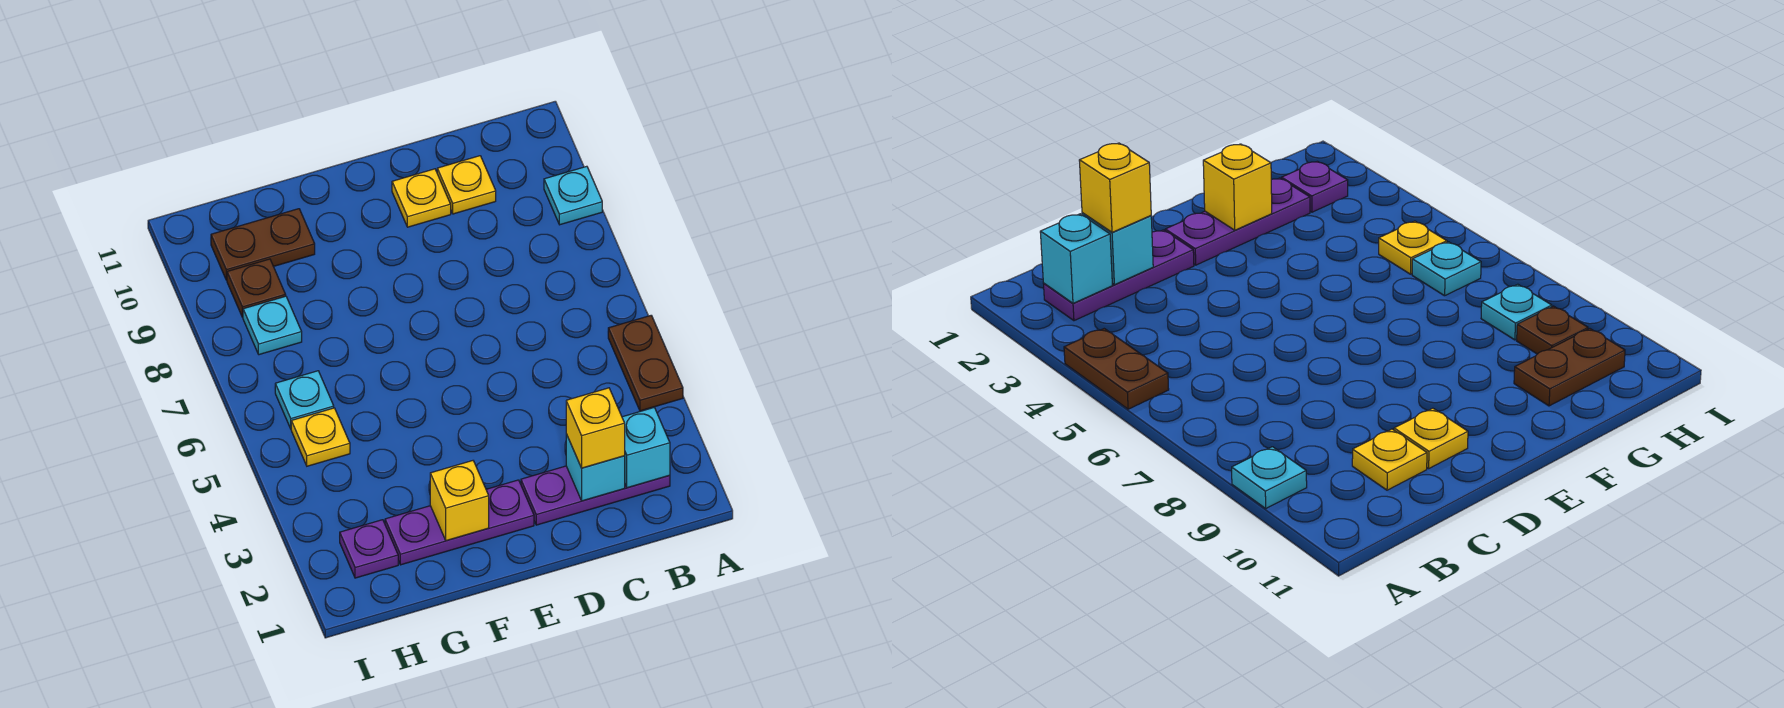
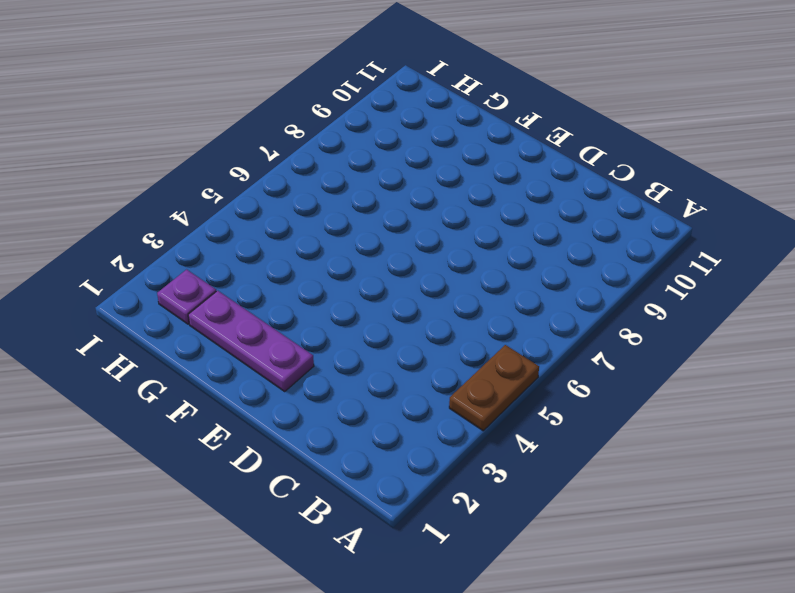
none -> cyan plate A9 level 1
none -> purple plate B2:D2 level 1
none -> yellow plate C10 level 1

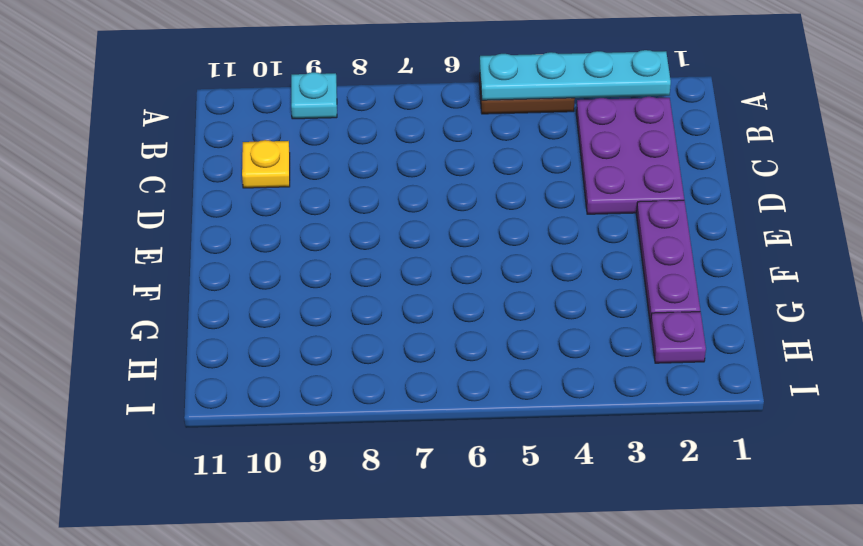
cyan plate A2:A5 level 2 -> none
purple plate B2:D3 level 1 -> purple plate B2:D2 level 1
none -> yellow plate D10 level 1
none -> brown plate G10:H10 level 1
none -> yellow plate H5 level 1

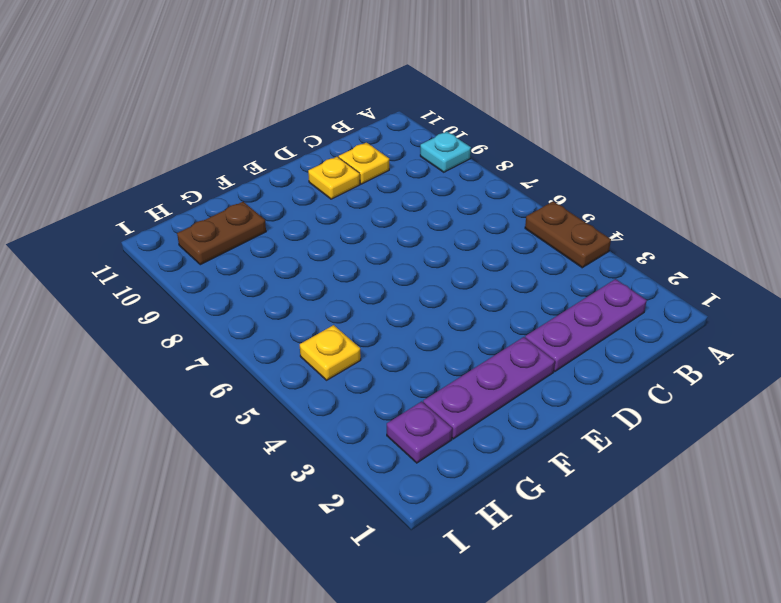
none -> cyan plate H6 level 1
none -> cyan plate H8 level 1
none -> brown plate H9 level 1

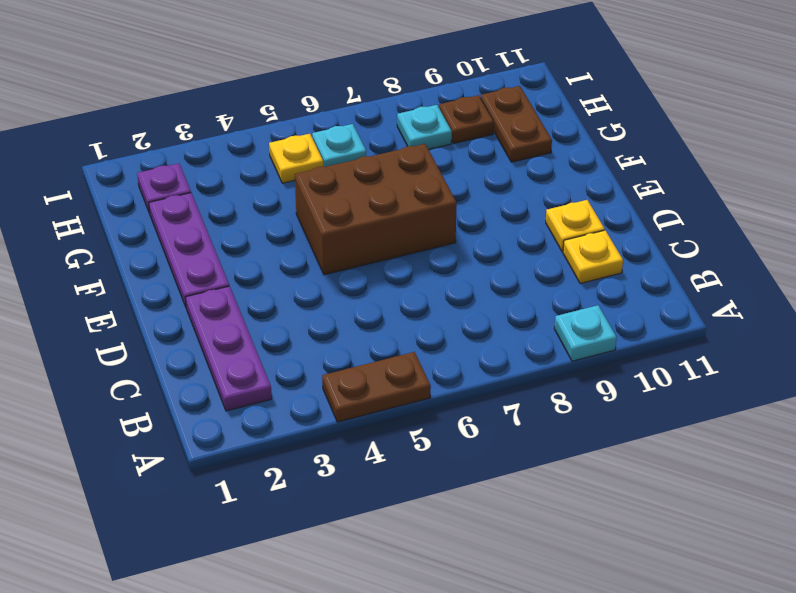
brown brick E5:F7 level 1 -> none
none -> cyan brick B2 level 2
none -> cyan brick C2 level 2
none -> yellow brick F2 level 2

